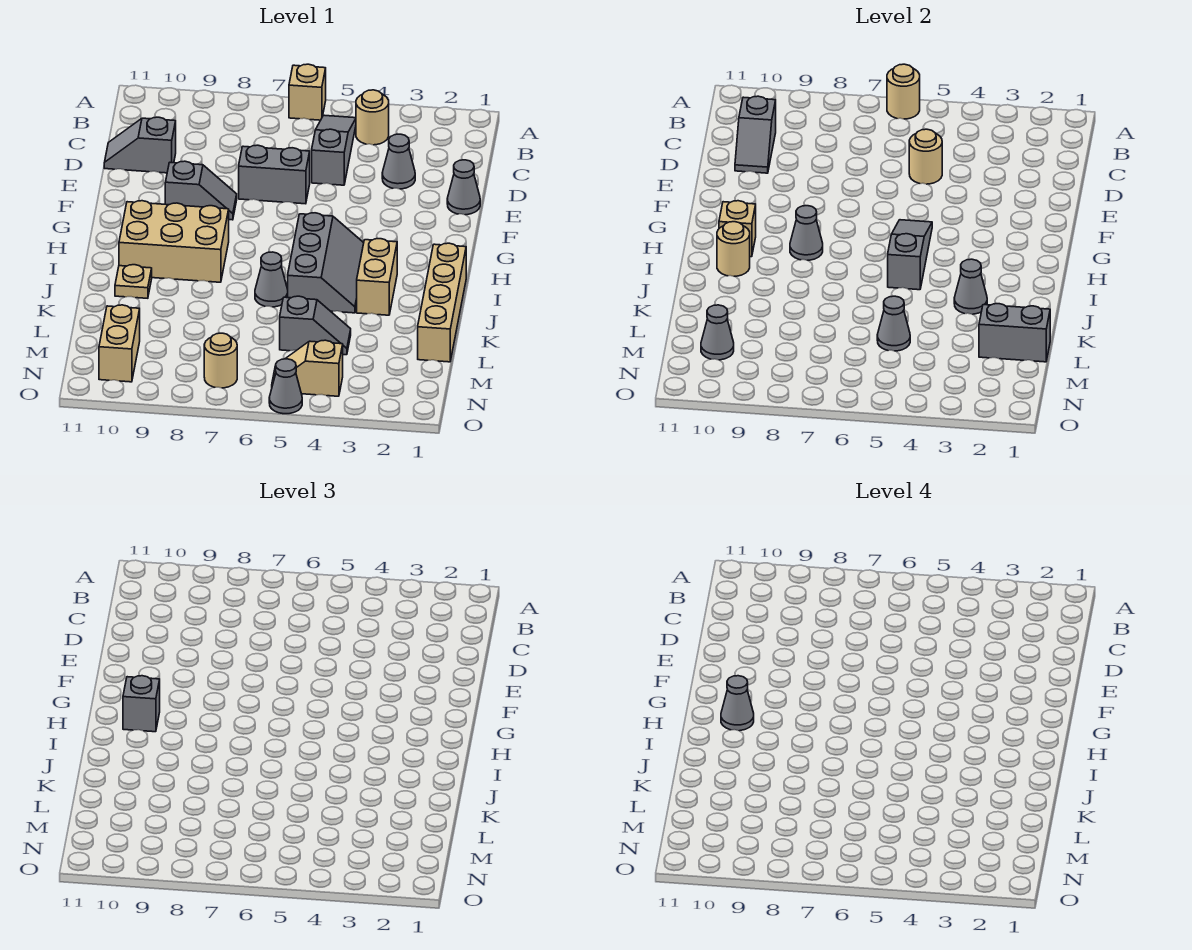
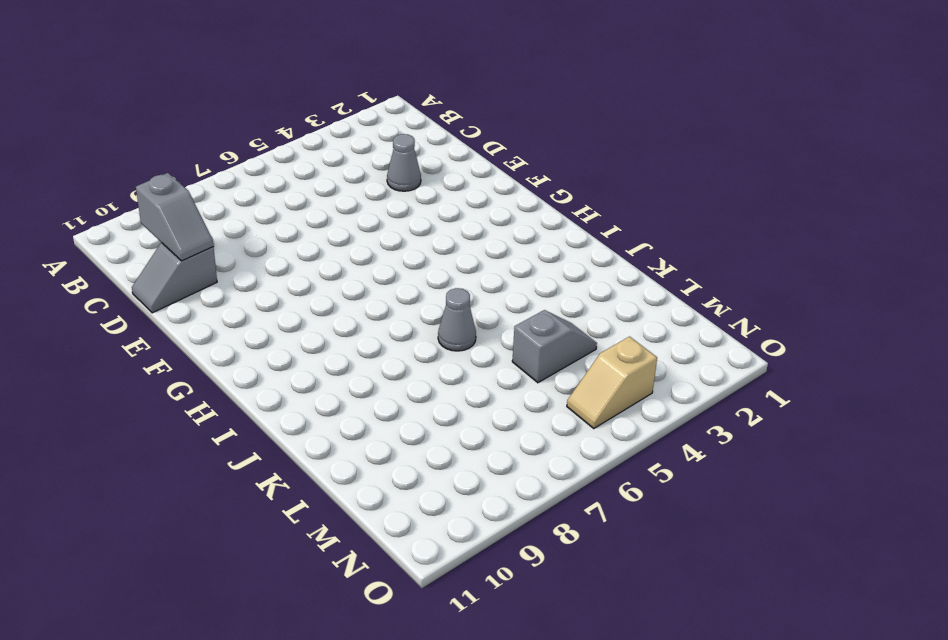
none -> tan brick A6 level 1
none -> tan round brick B4 level 1
none -> grey slope B5:D5 level 1 top D
none -> grey cone E1 level 1

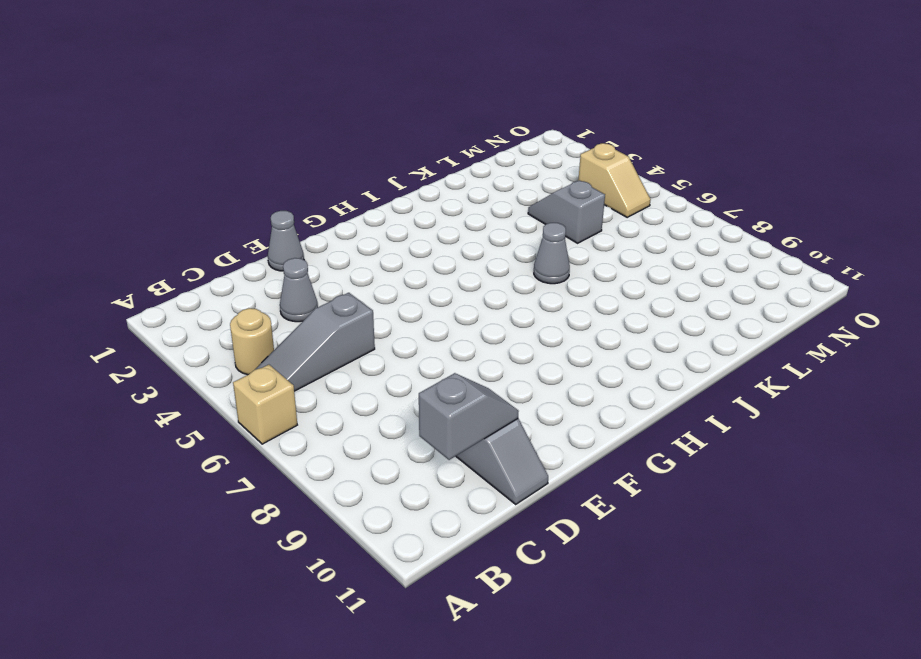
none -> grey brick E6:E7 level 1
none -> grey slope F8:F9 level 1 top 9
none -> grey slope H4:J5 level 1 top 5
none -> tan brick H8:I10 level 1

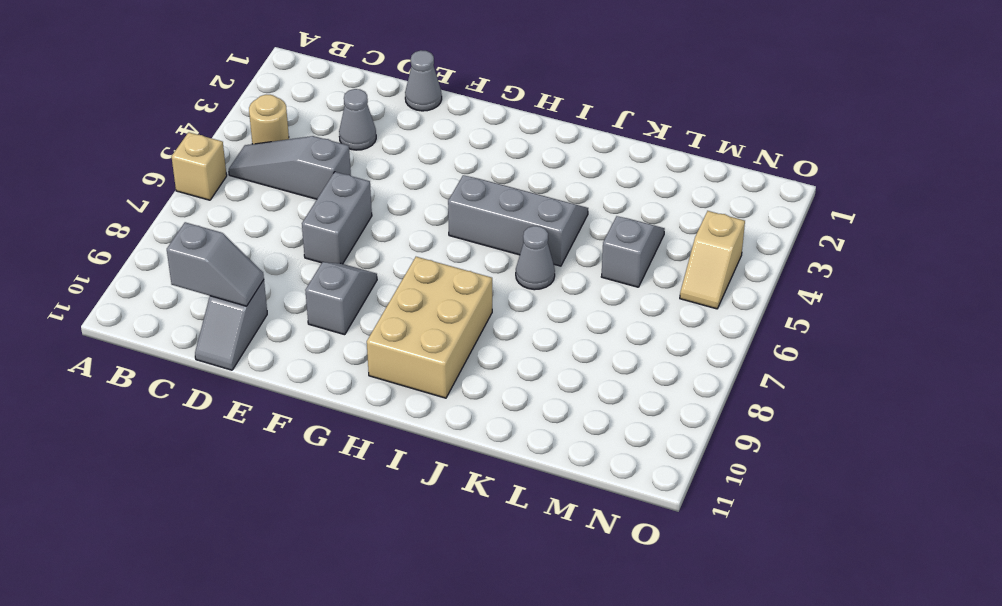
none -> tan brick I1:L1 level 1
none -> tan brick I3:J3 level 1
none -> tan plate J10 level 1
none -> tan brick M10:N10 level 1

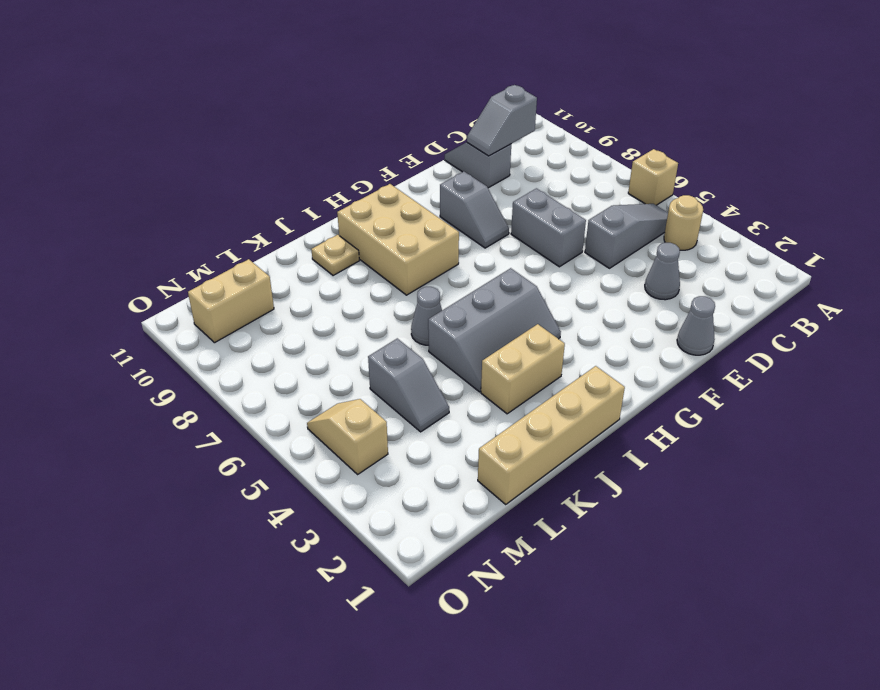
none -> tan round brick N7 level 1
none -> grey cone O5 level 1
none -> tan round brick A6 level 2
none -> tan round brick D5 level 2

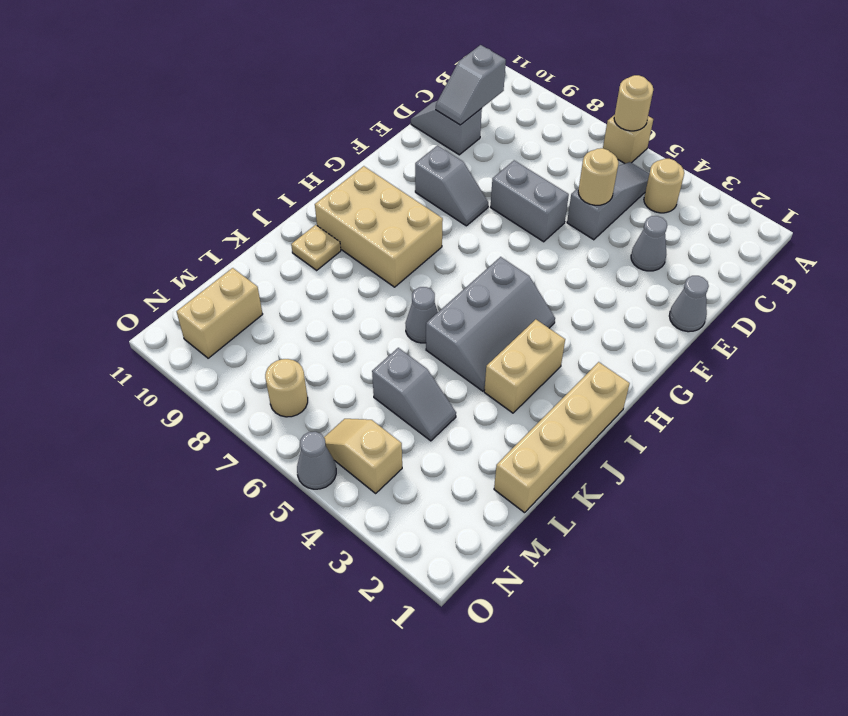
none -> grey slope G5:I5 level 2 top I
none -> grey cone H8 level 2
none -> tan brick H10 level 2
none -> tan round brick I10 level 2

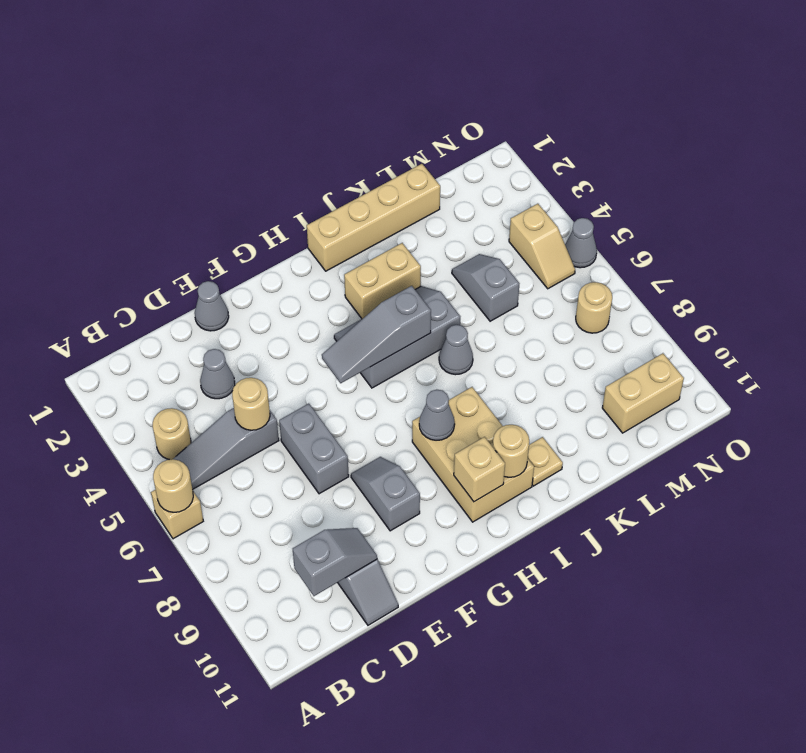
none -> grey cone J3 level 2
none -> grey brick L1:L2 level 2
none -> grey cone L5 level 2
none -> grey cone M10 level 2

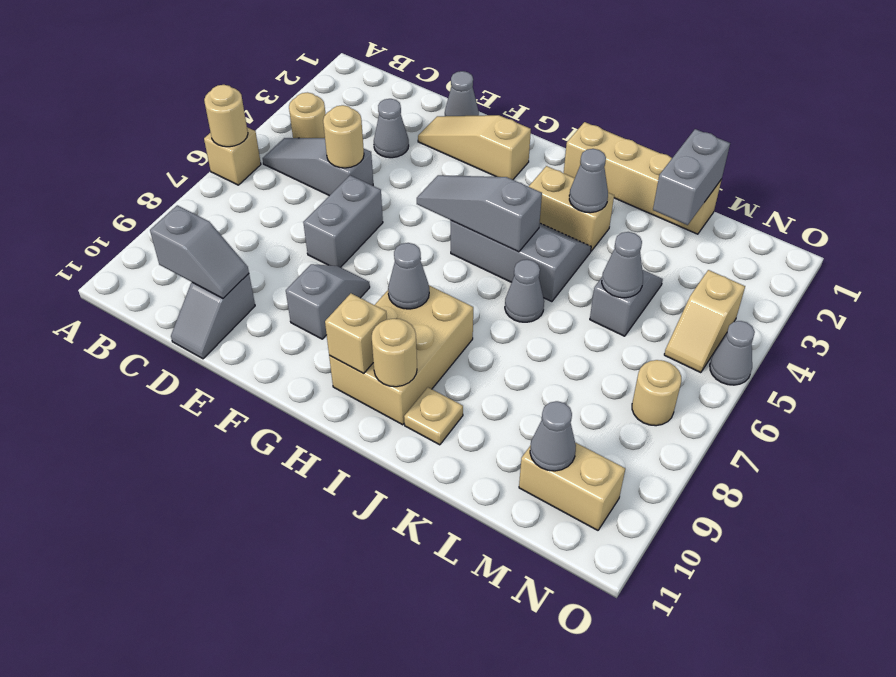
tan slope E2:G2 level 1 top G -> none
none -> grey brick H10 level 3
none -> grey cone H10 level 4

